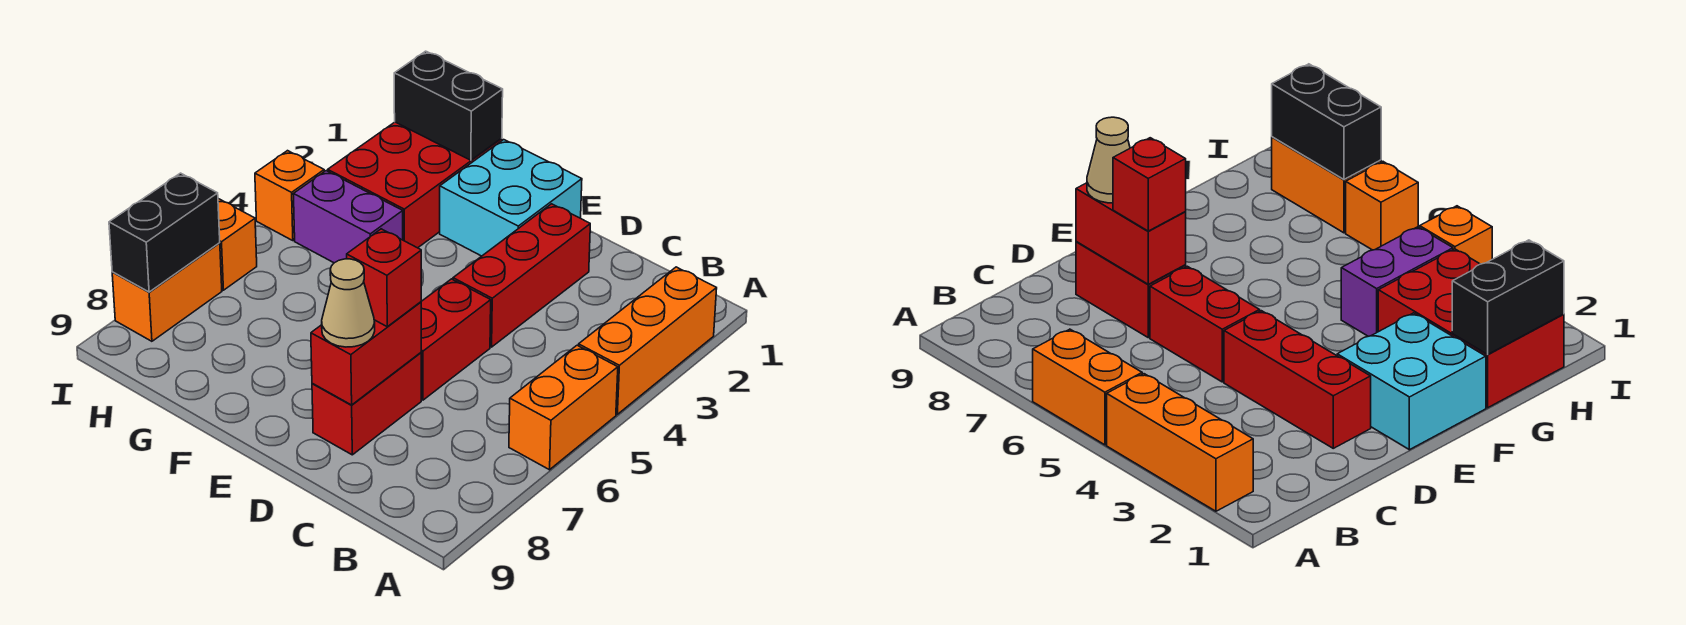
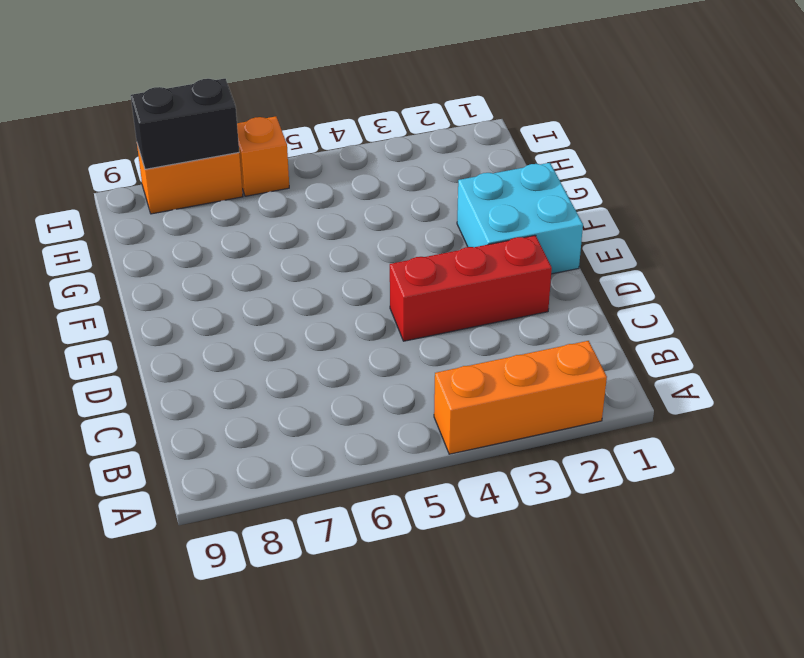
none -> orange brick A5:A6 level 1
none -> red brick D5:D6 level 1
none -> red brick D7:D8 level 1

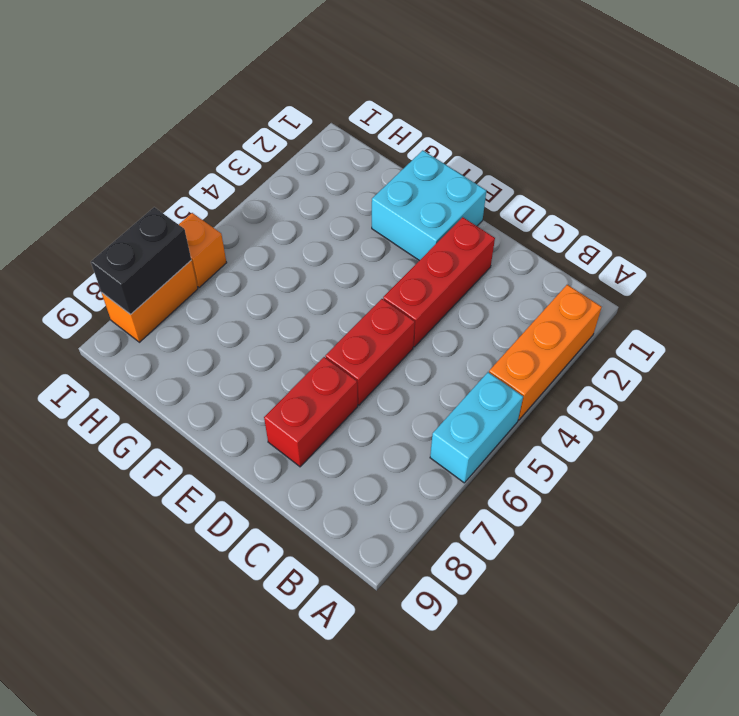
cyan brick A5:A6 level 1 -> orange brick A5:A6 level 1
none -> red brick G1:H3 level 1
none -> purple brick G4:H4 level 1
none -> orange brick I4 level 1

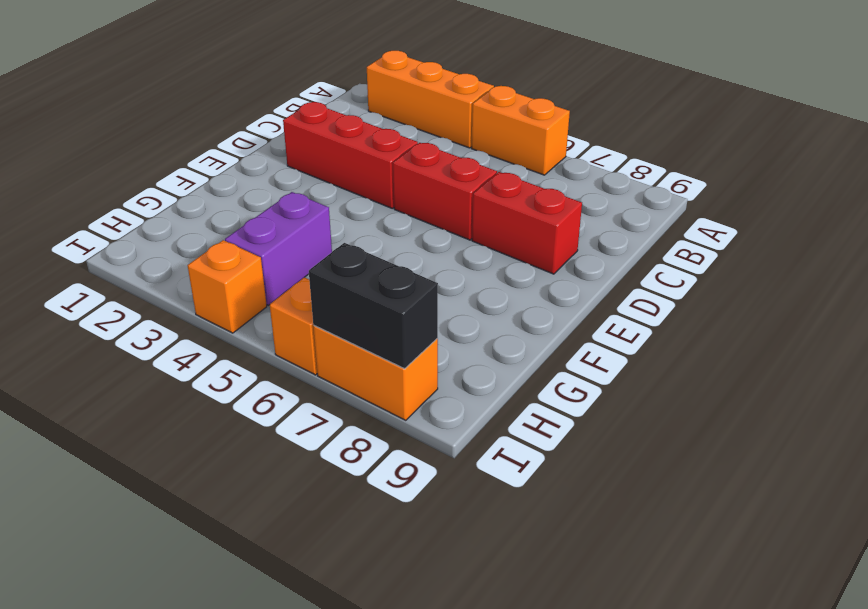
none -> cyan brick E1:F2 level 1
none -> red brick G1:H3 level 1
none -> red brick D7:D8 level 2

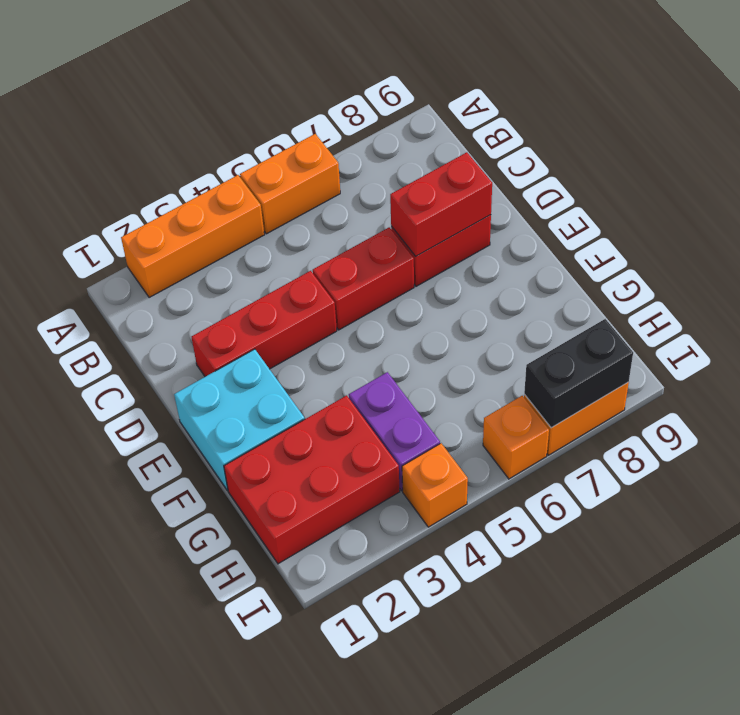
none -> black brick G1:H1 level 2
none -> red brick D7 level 3
none -> tan cone D8 level 3

